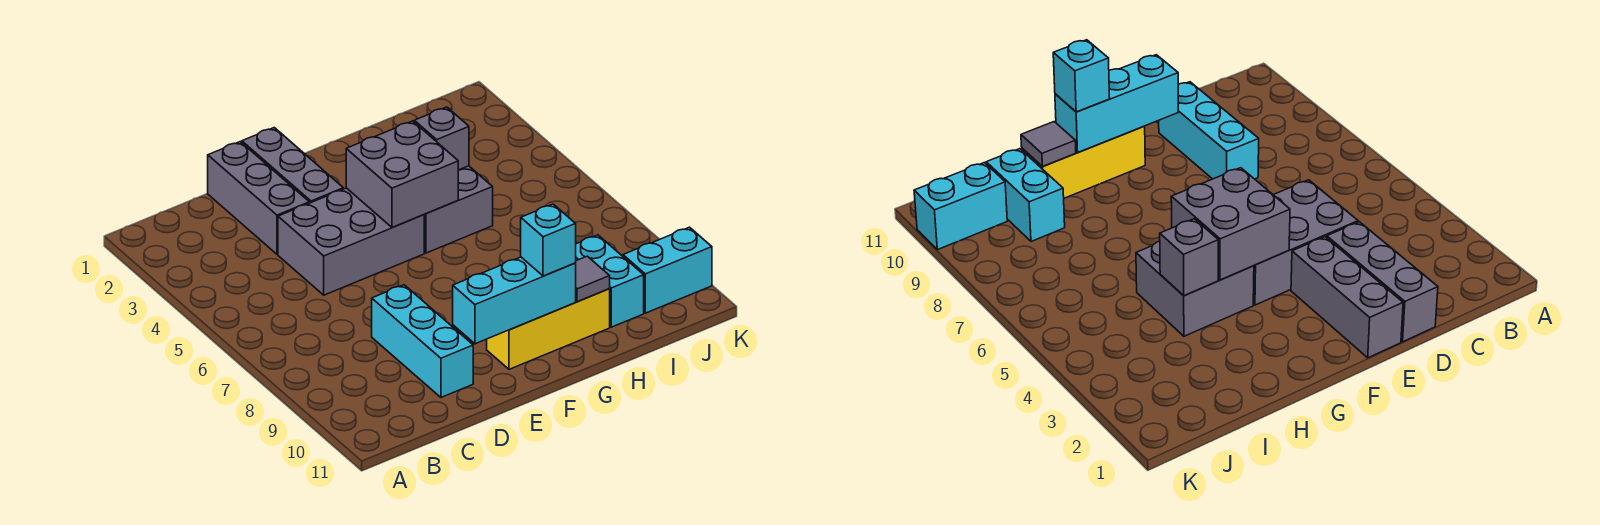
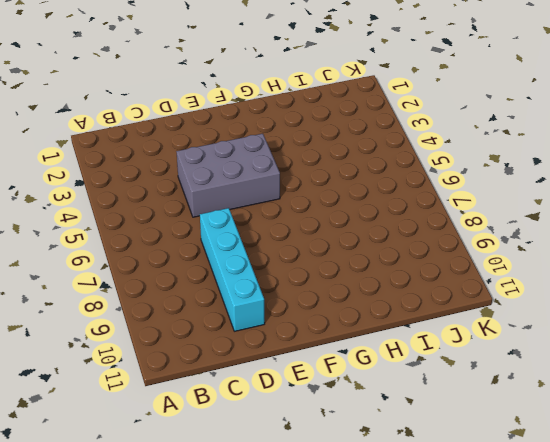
cyan brick D7:D10 level 1 -> cyan brick D8:D10 level 1
none -> grey brick D1:D3 level 1
none -> grey brick E1:E3 level 1
none -> yellow brick F10:H10 level 1

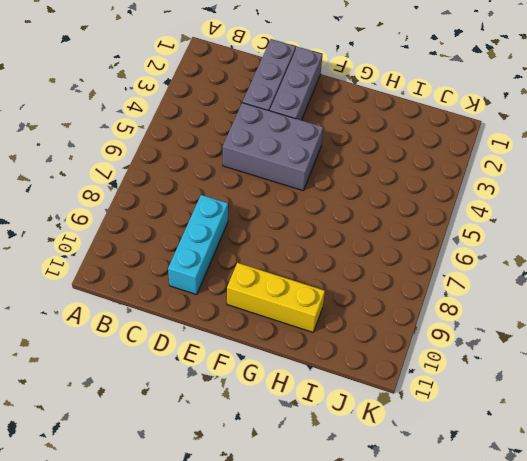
none -> grey brick G4:H5 level 1
none -> cyan brick I9:I10 level 1
none -> cyan brick J10:K10 level 1

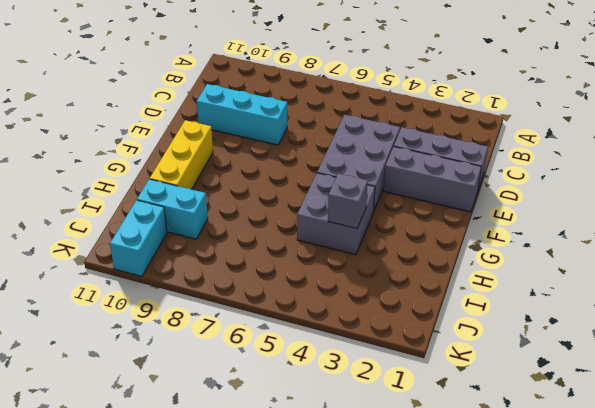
none -> cyan brick E10:G10 level 2
none -> grey brick F4:G5 level 2
none -> grey tile H10 level 2

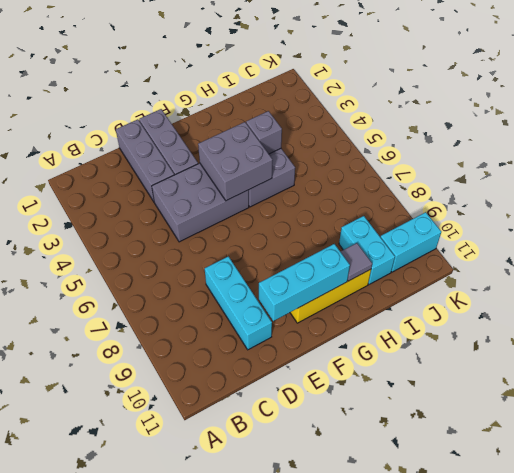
none -> cyan brick G10 level 3

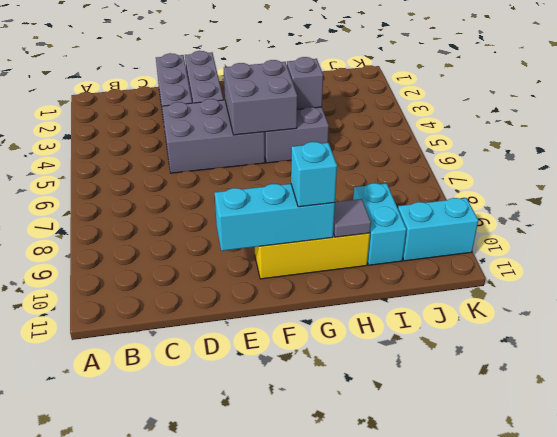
none -> cyan brick D8:D10 level 1

